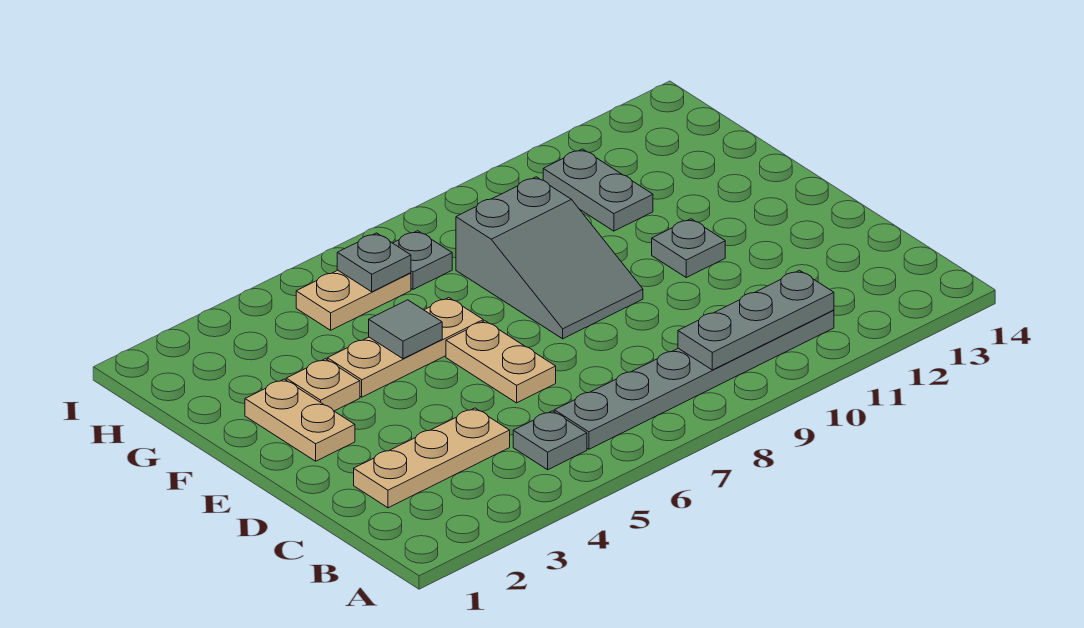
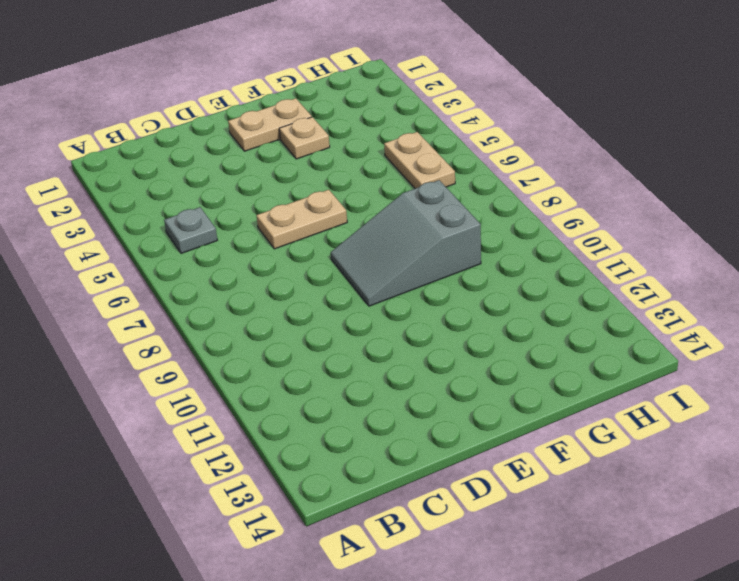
none -> grey plate B6:B11 level 1
none -> tan plate C2:C4 level 1
none -> grey plate E11 level 1

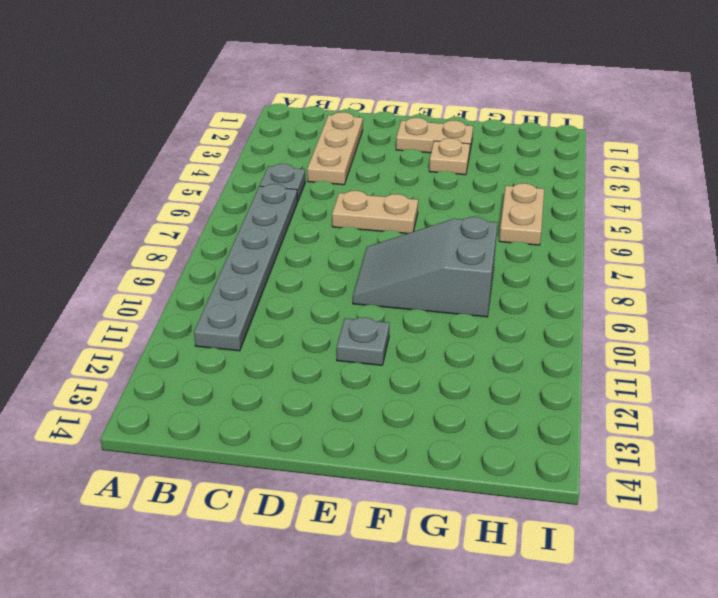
none -> tan plate F4:F6 level 1
none -> grey plate G11:H11 level 1
none -> grey plate H7 level 1

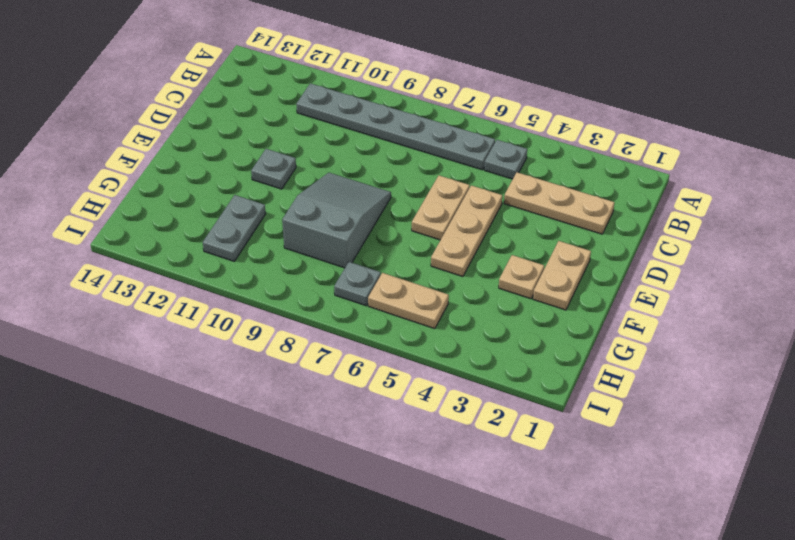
tan plate D5:F5 level 1 -> tan plate F4:F6 level 1
none -> grey plate B9:B11 level 2
none -> grey tile F5 level 2
none -> grey plate H6 level 2

